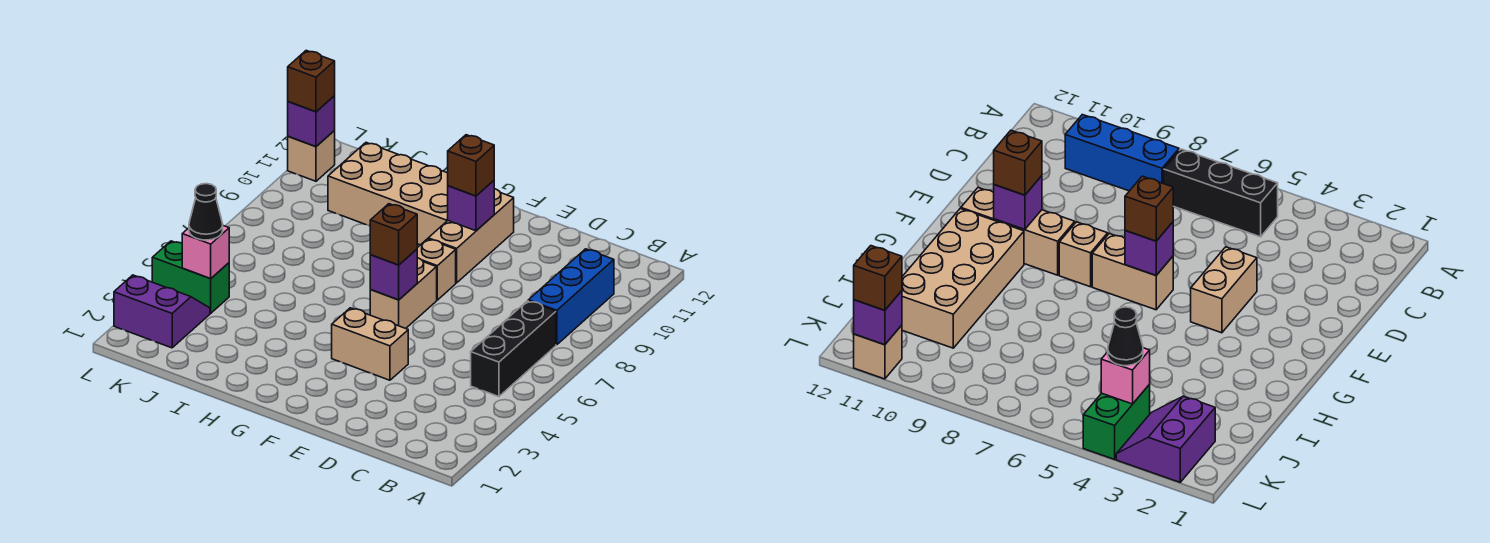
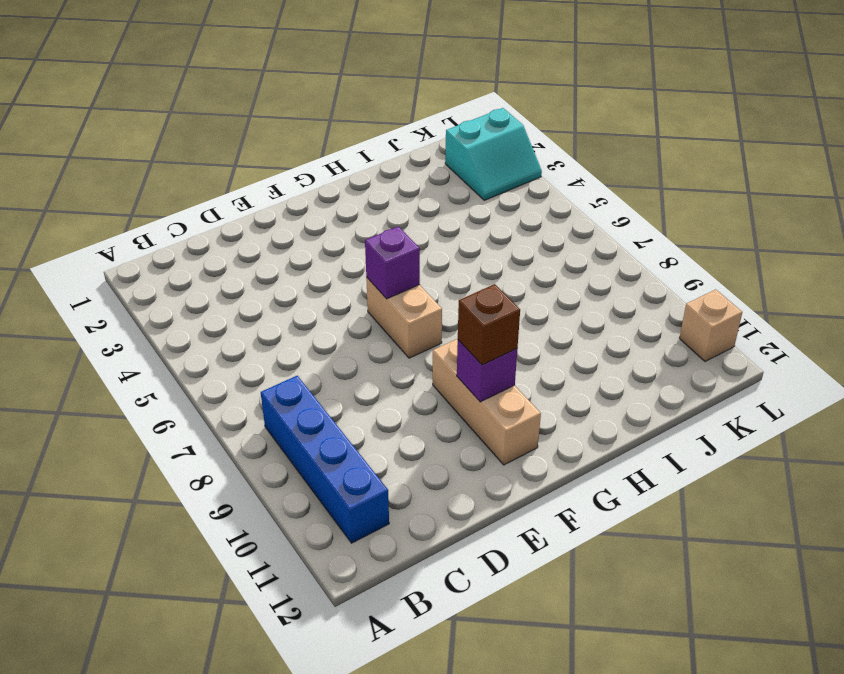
blue brick B8:B11 level 1 -> blue brick B8:B10 level 1
cyan slope K2:L3 level 1 top 2 -> purple slope K2:L3 level 1 top 2
none -> black brick B5:B7 level 1
none -> tan brick E4:F4 level 1
none -> tan brick F8 level 1

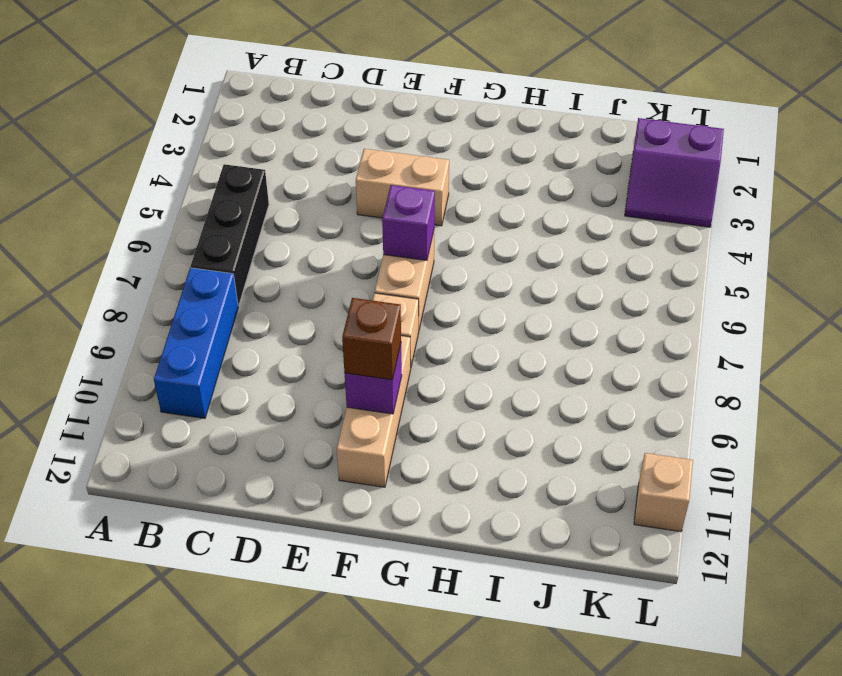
none -> tan brick G10:J11 level 1
none -> green brick K4:L4 level 1
none -> pink brick K4 level 2

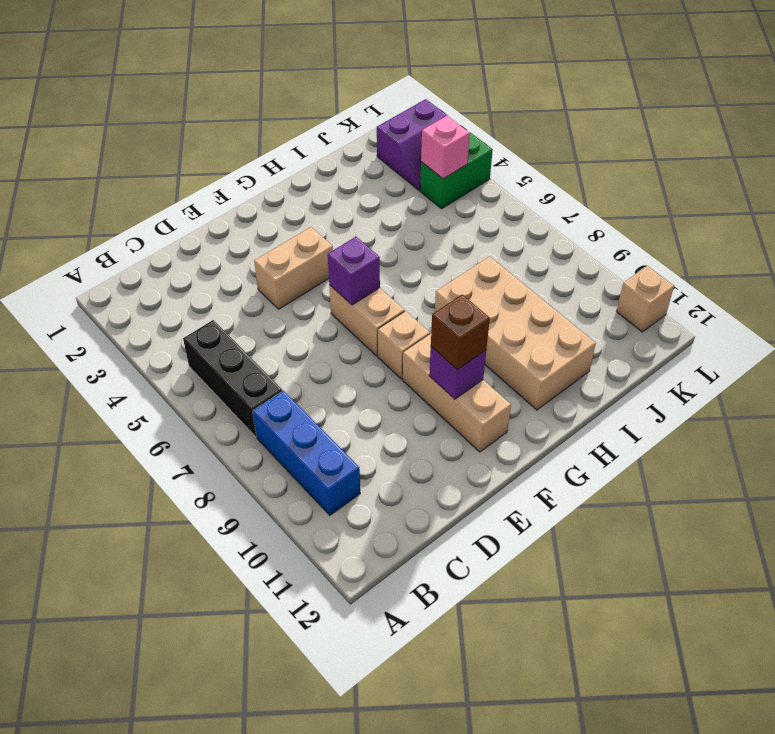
tan brick H8:I11 level 1 -> tan brick G10:J11 level 1
none -> purple brick L11 level 2
none -> brown brick F6 level 3
none -> black cone K4 level 3

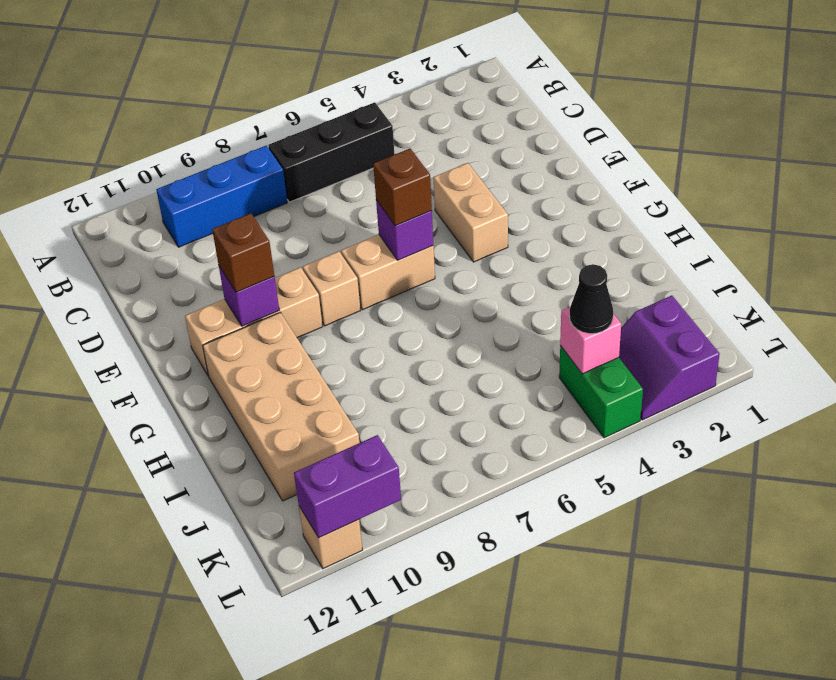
purple brick L10:L11 level 2 -> purple brick L11 level 2
none -> brown brick L11 level 3

